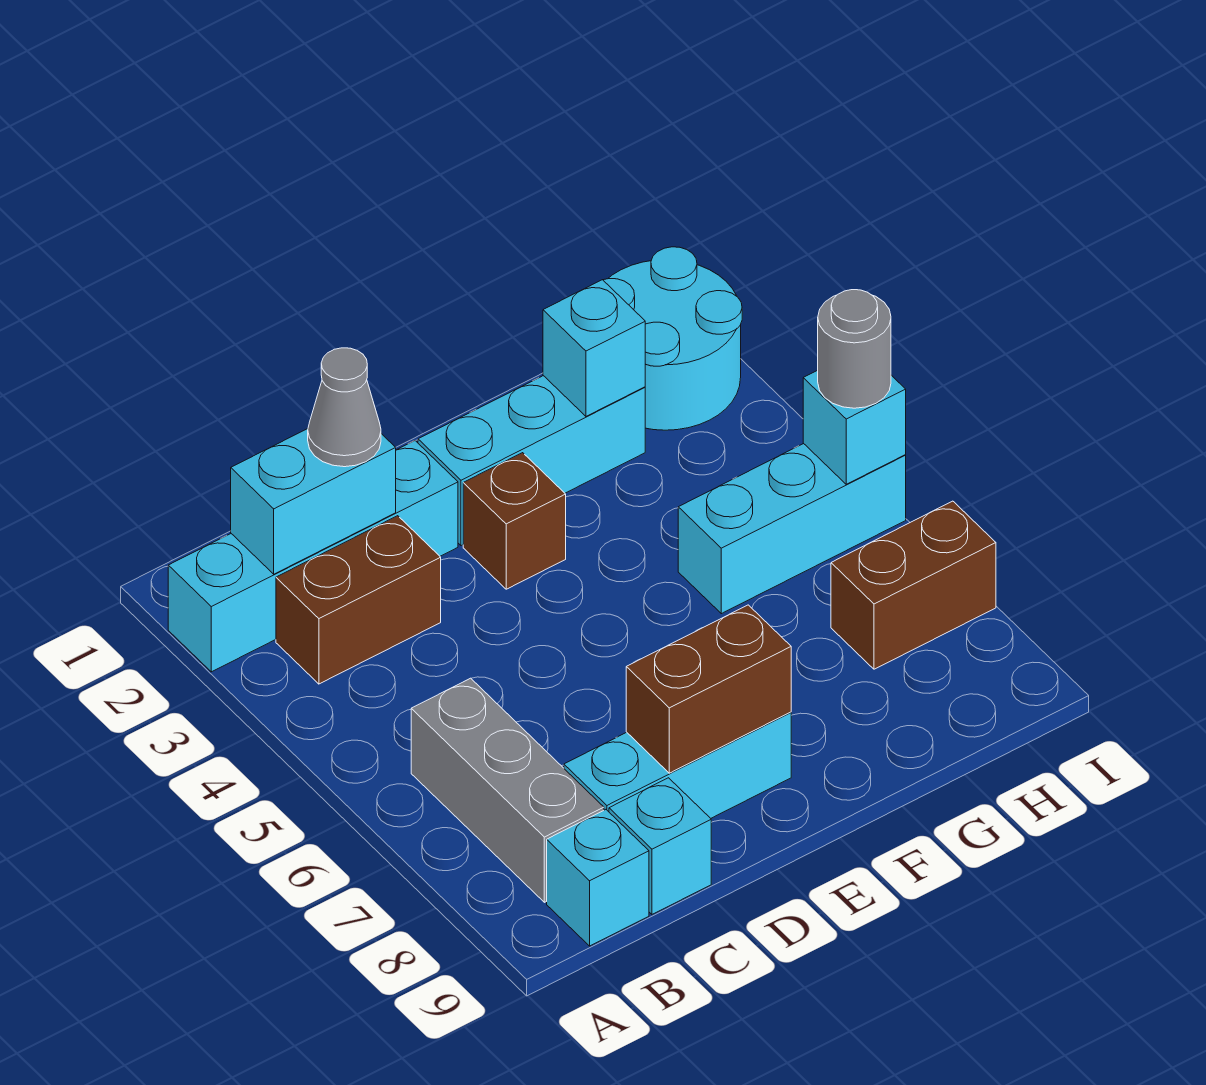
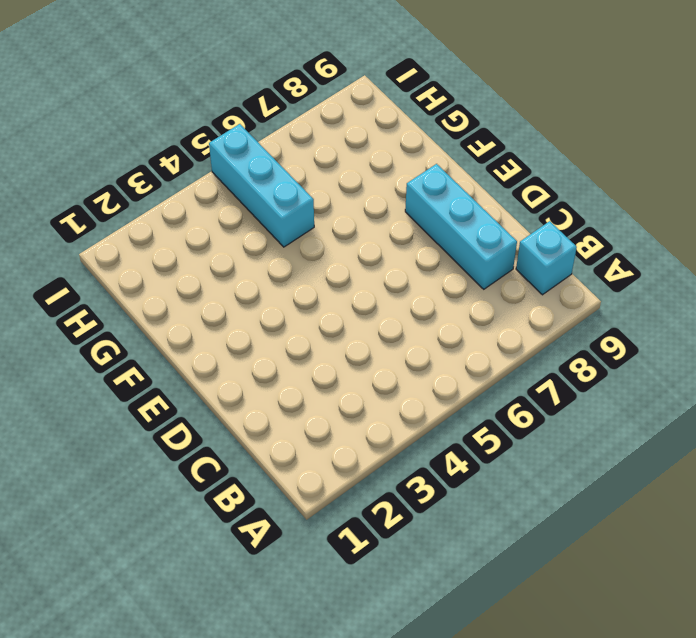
none -> cyan brick A2:D2 level 1
none -> brown brick B3:C3 level 1
none -> grey brick B6:B8 level 1

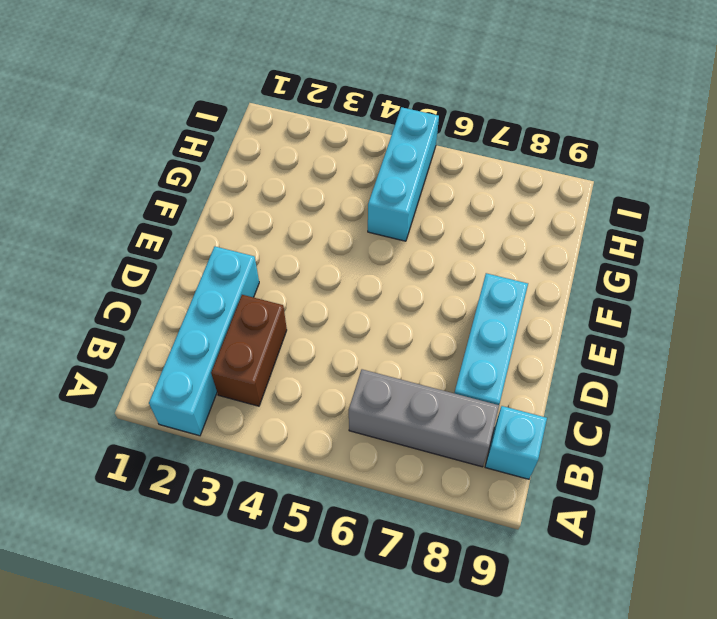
none -> cyan brick C9 level 1
none -> cyan brick E2:G2 level 1
none -> brown brick E3 level 1

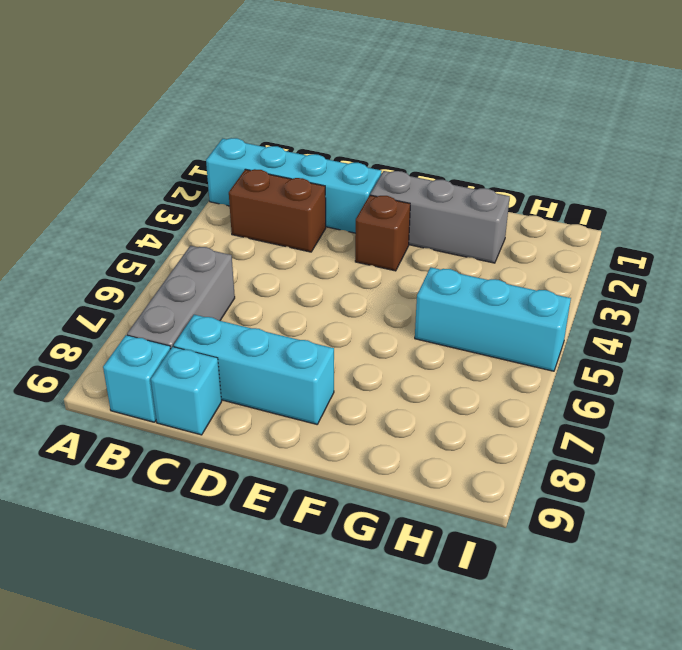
grey brick E2:G2 level 1 -> cyan brick E2:G2 level 1
none -> cyan round brick H1:I2 level 1
none -> brown brick H7:I7 level 1
none -> cyan brick B2:C2 level 2

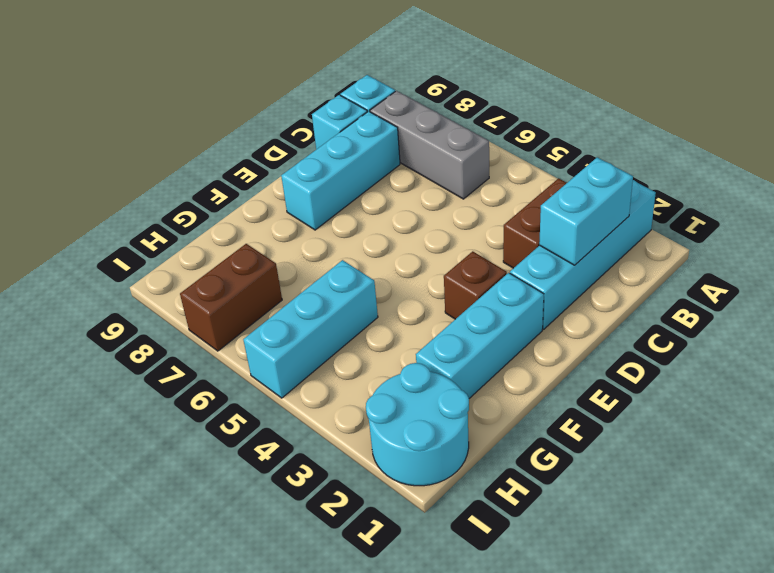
none -> brown brick D8:E8 level 2
none -> cyan brick G2 level 2
none -> cyan brick I5 level 2

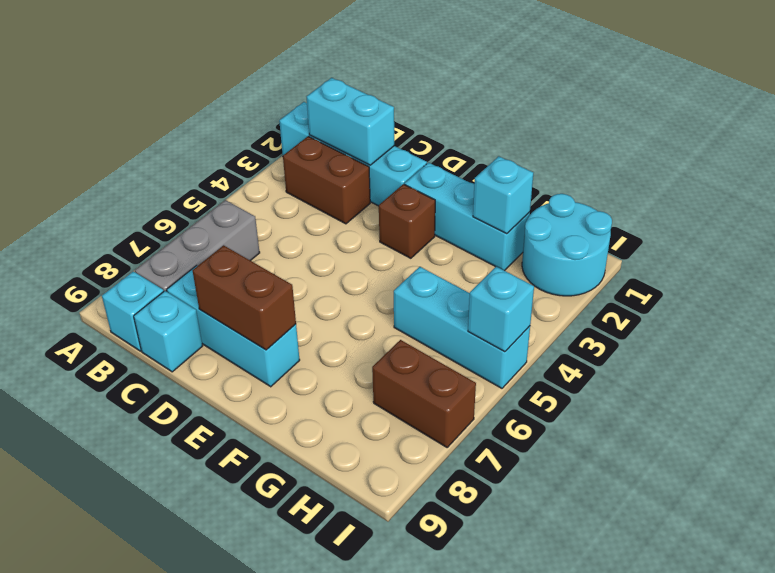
none -> grey cone C2 level 3
none -> grey round brick I5 level 3

